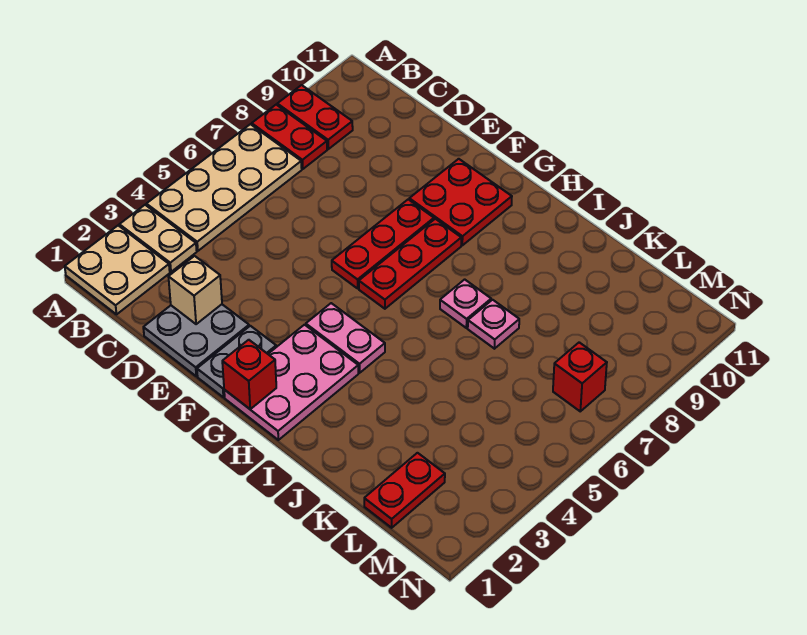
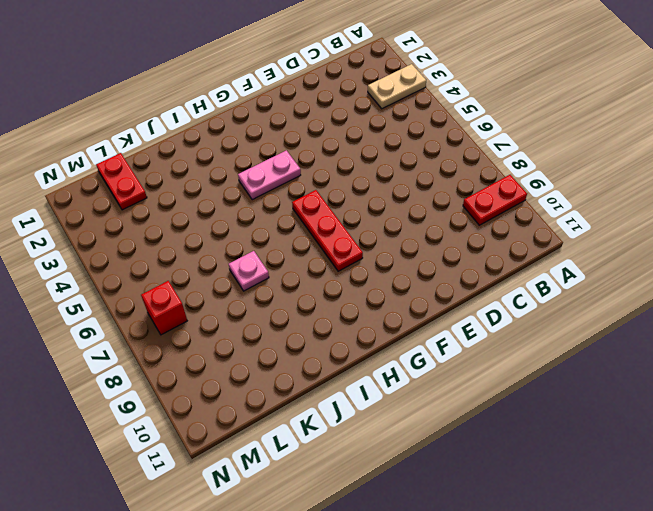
none -> tan plate A1:B2 level 1
none -> tan plate A4:B7 level 1
none -> red plate A8:B8 level 1

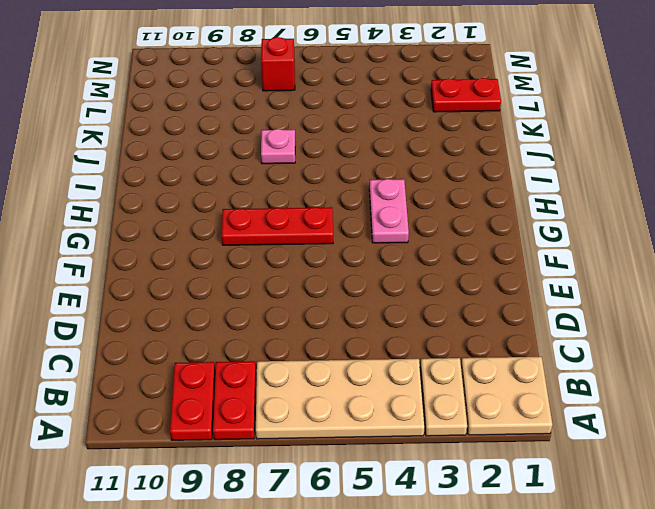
none -> grey plate D1:E2 level 1
none -> grey plate F1:F2 level 1
none -> red plate F6:F8 level 1

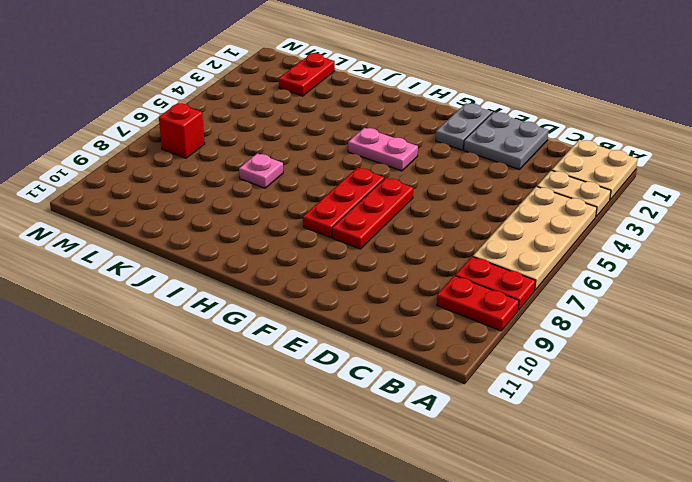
none -> red plate F9:G10 level 1
none -> pink plate G1:H3 level 1
none -> pink plate I7 level 1

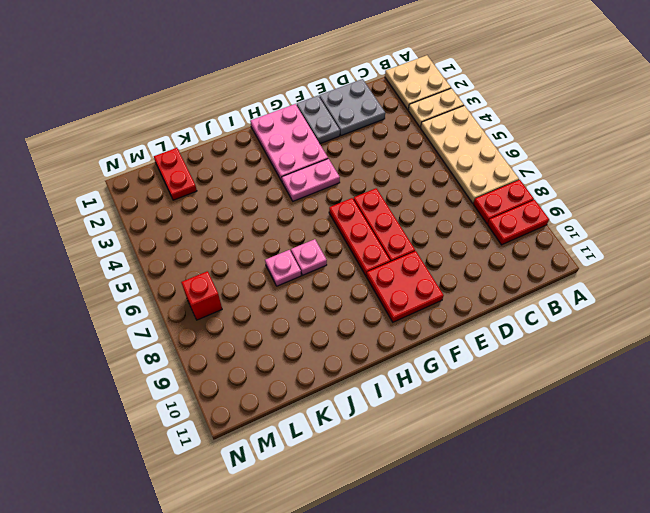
none -> tan brick D2 level 2
none -> red brick G1 level 2

